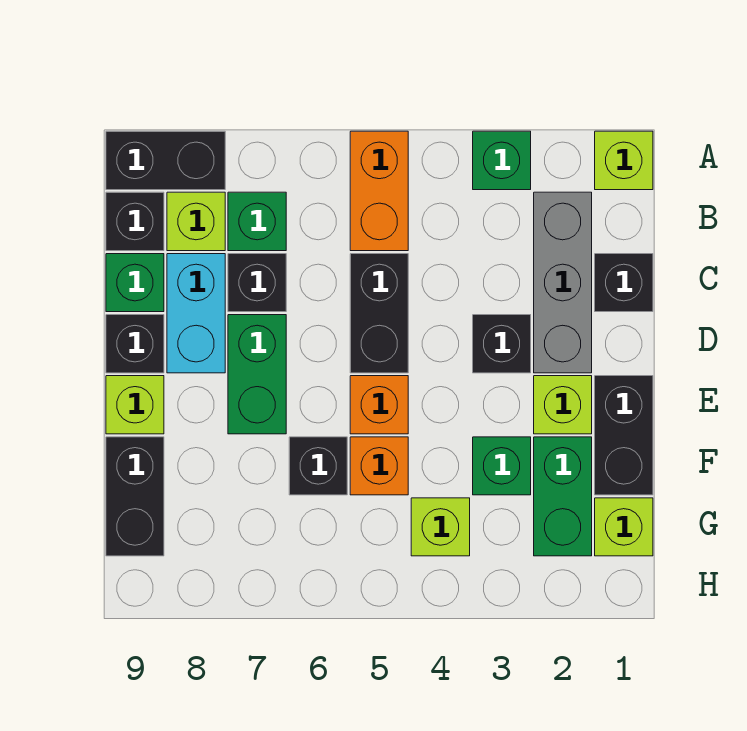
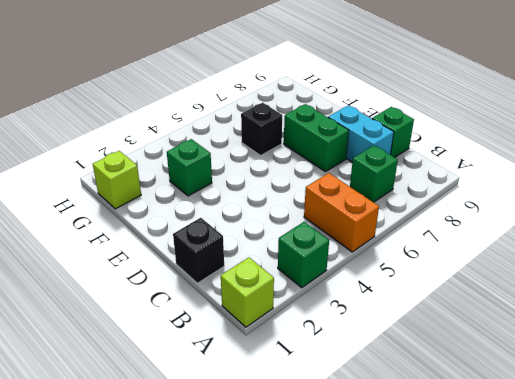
none -> black brick A8:A9 level 1
none -> grey brick B2:D2 level 1
none -> lime brick B8 level 1

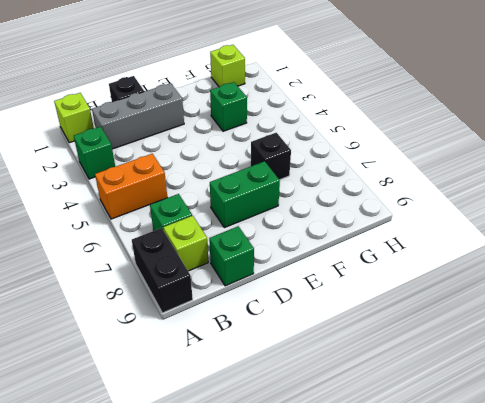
none -> black brick B9 level 1
none -> black brick C5:D5 level 1
none -> black brick C7 level 1

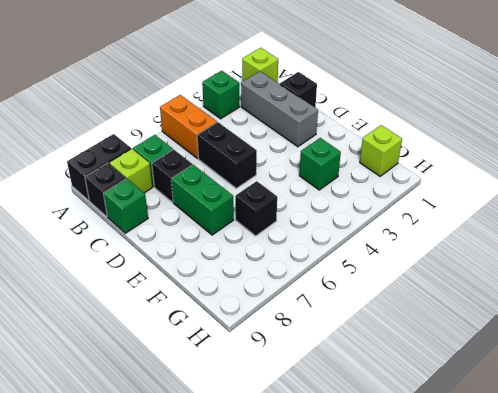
none -> cyan brick C8:D8 level 1
none -> black brick D3 level 1
none -> black brick D9 level 1

